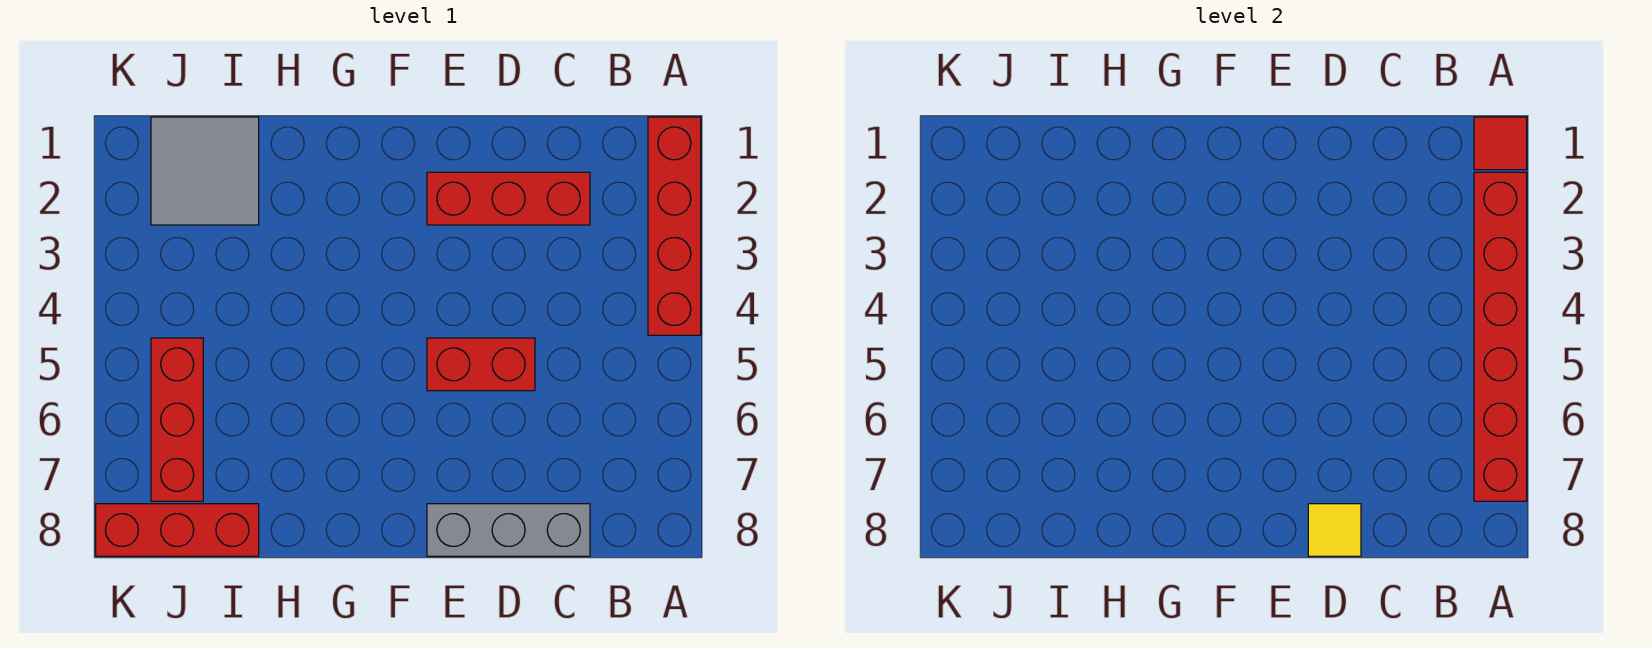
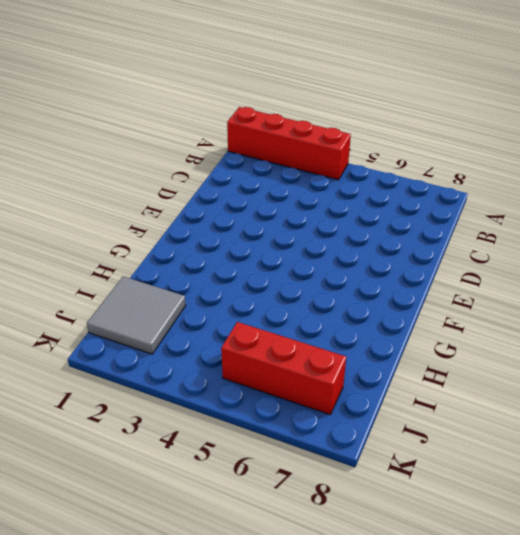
none -> red brick C2:E2 level 1
none -> grey brick C8:E8 level 1

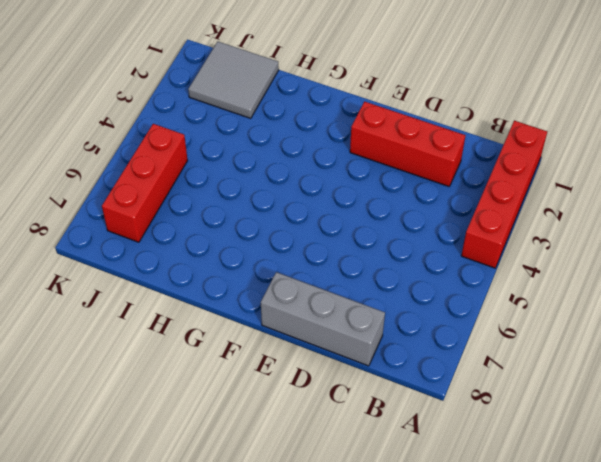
none -> red brick D5:E5 level 1
none -> red brick I8:K8 level 1

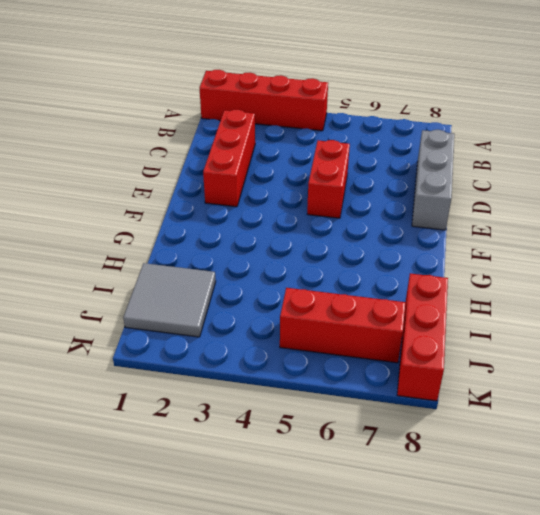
none -> red tile A1 level 2
none -> red brick A2:A7 level 2

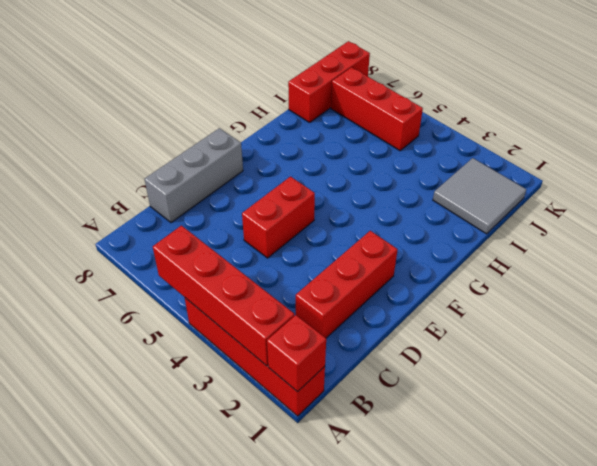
red brick A1 level 2 -> red tile A1 level 2
red brick A2:A5 level 2 -> red brick A2:A7 level 2
none -> yellow tile D8 level 2

